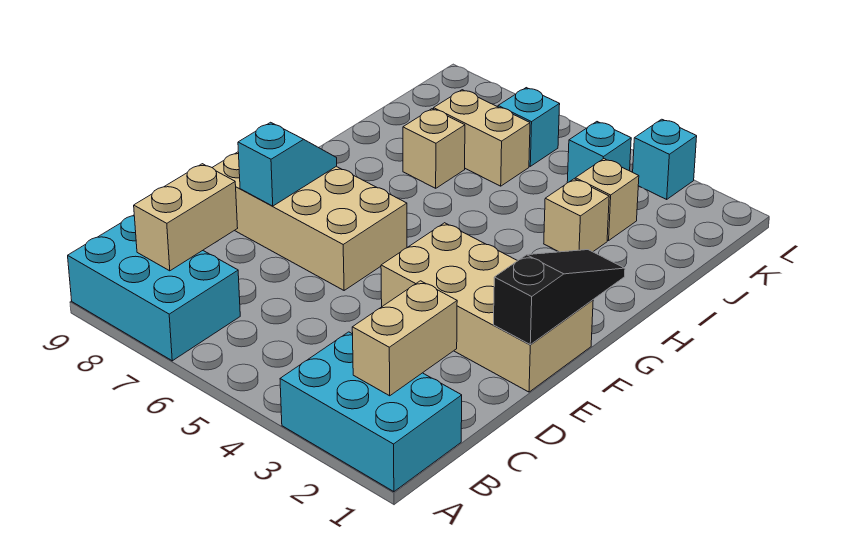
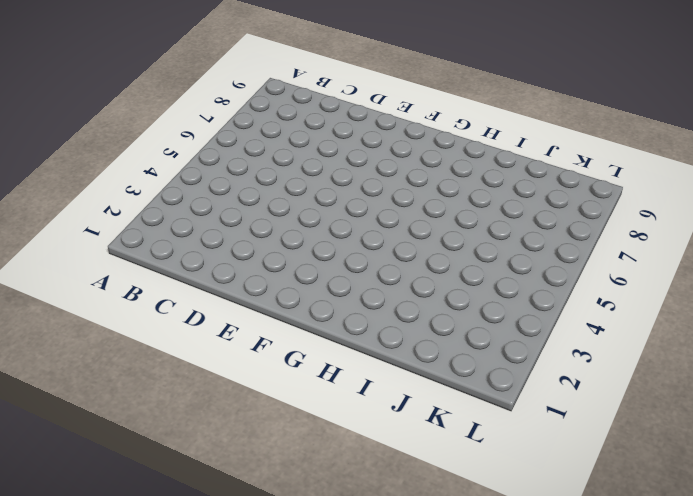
none -> cyan brick A1:B3 level 1
none -> cyan brick A7:B9 level 1
none -> tan brick E1:F4 level 1

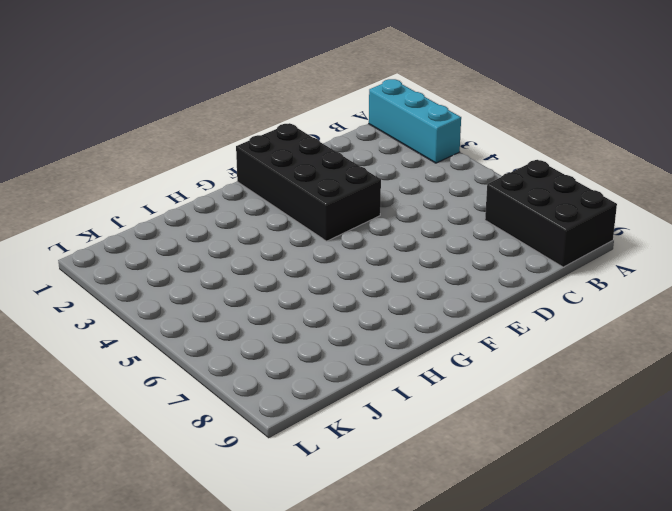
cyan brick A1:A3 level 1 -> cyan brick A1:B3 level 1
black brick A7:B9 level 1 -> cyan brick A7:B9 level 1
black brick E1:F4 level 1 -> tan brick E1:F4 level 1
none -> tan brick E6:F9 level 1
none -> tan brick I3 level 1
none -> tan brick I7 level 1

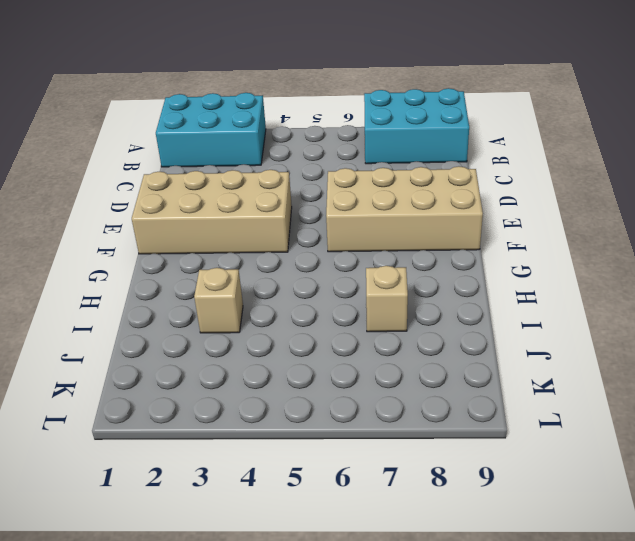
none -> tan brick J3 level 1
none -> tan brick J6:J7 level 1
none -> cyan brick K4 level 1

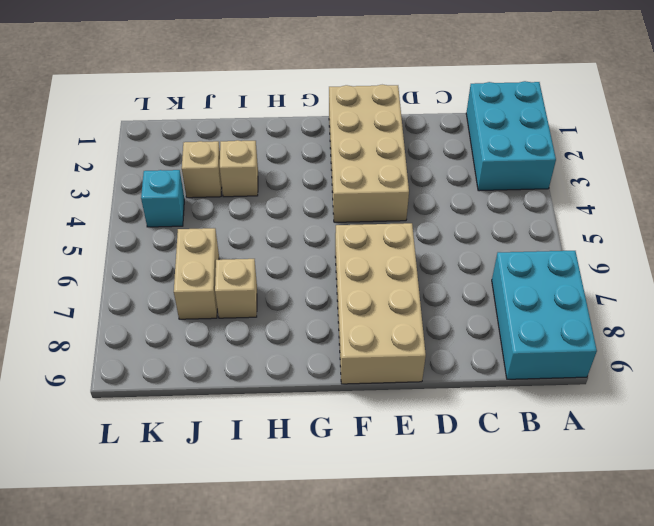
none -> cyan brick K6 level 1
none -> cyan brick L3 level 1
none -> tan brick B2:C2 level 2

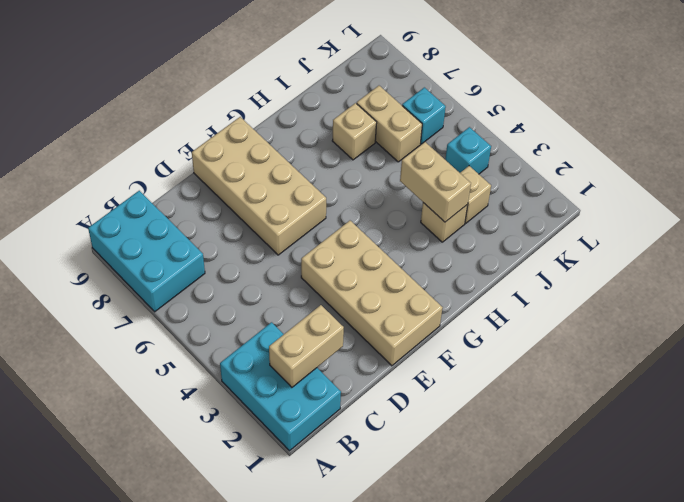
tan brick I3:I4 level 2 -> tan brick B8:C8 level 2
none -> cyan brick L3 level 1
none -> black slope E1:G1 level 2 top E
none -> cyan slope E8:F8 level 2 top E

